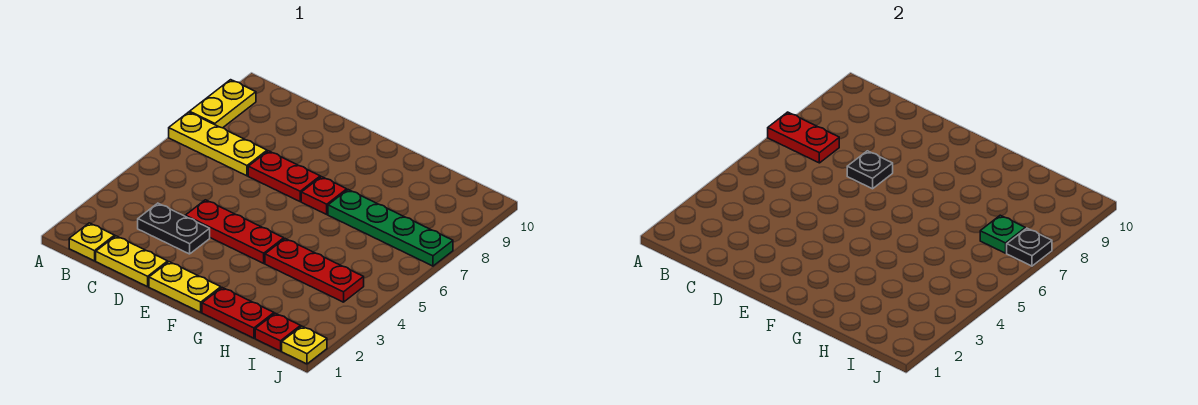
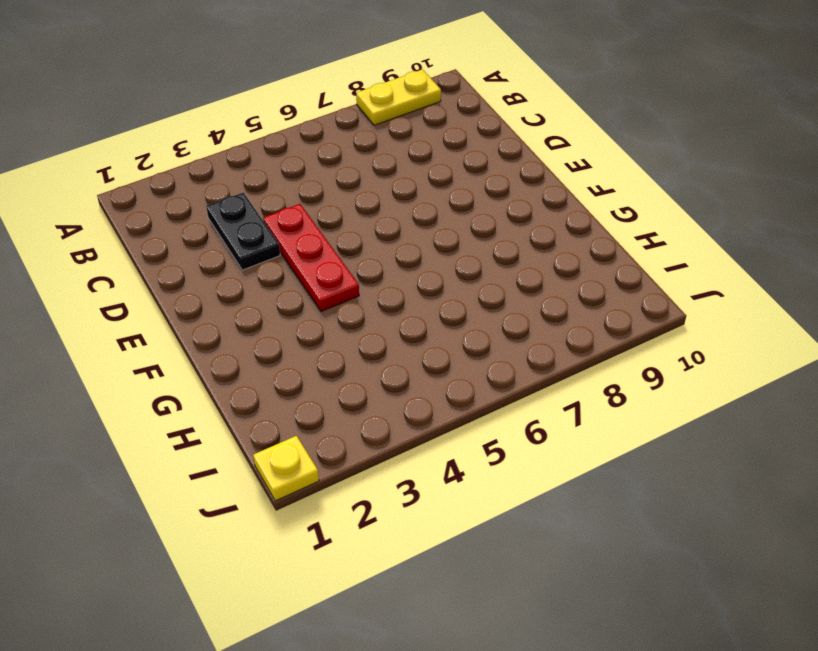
none -> yellow plate A7:C7 level 1
none -> yellow plate B1 level 1
none -> yellow plate C1:D1 level 1

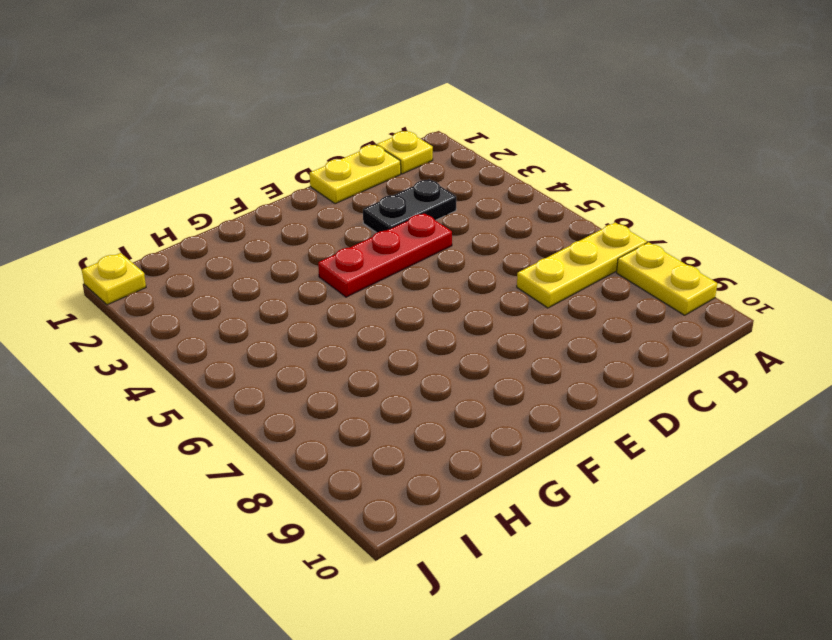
none -> red plate D7:E7 level 1
none -> yellow plate E1:F1 level 1
none -> red plate F7 level 1

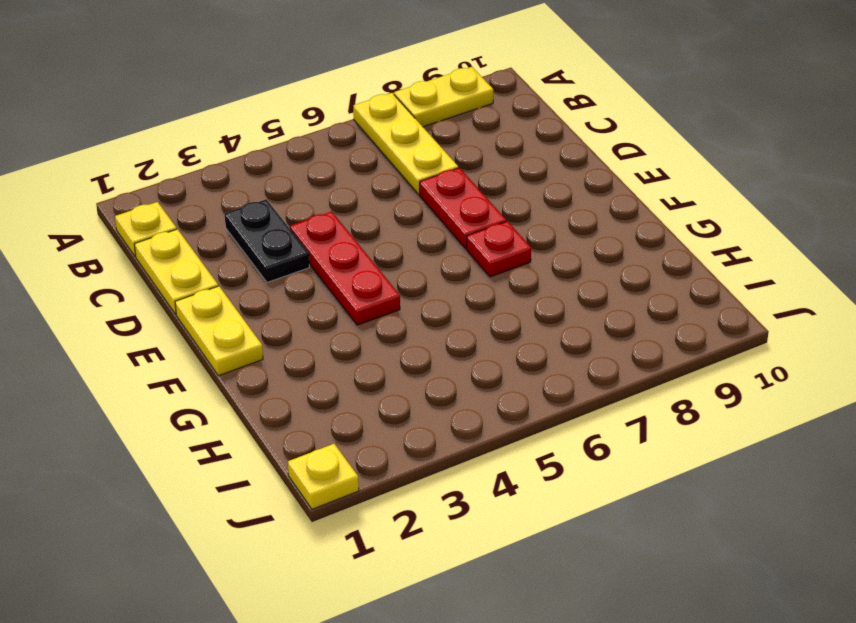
none -> red plate G1:H1 level 1
none -> red plate G4:I4 level 1
none -> green plate G7:J7 level 1

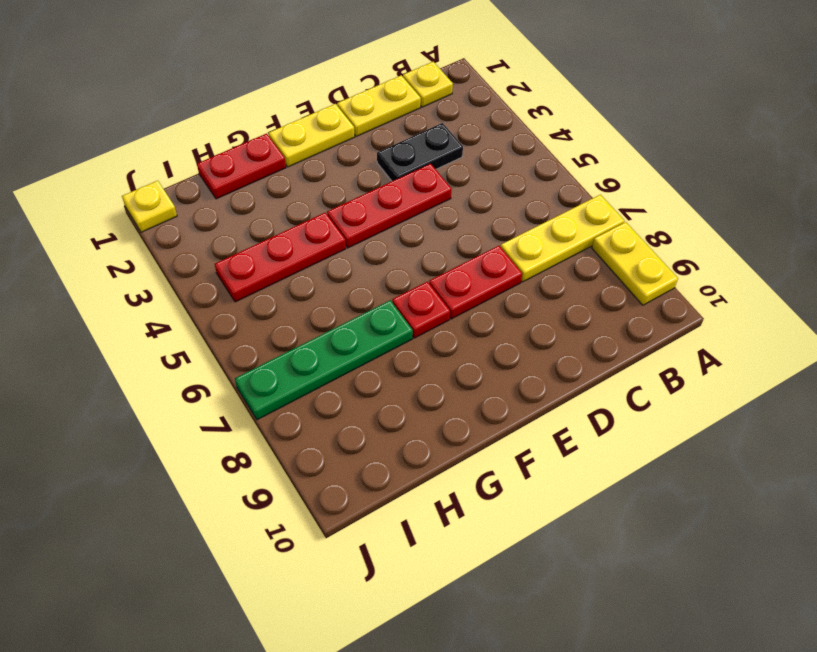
none -> red plate I1 level 1
none -> red plate A7:B7 level 2
none -> black plate D7 level 2

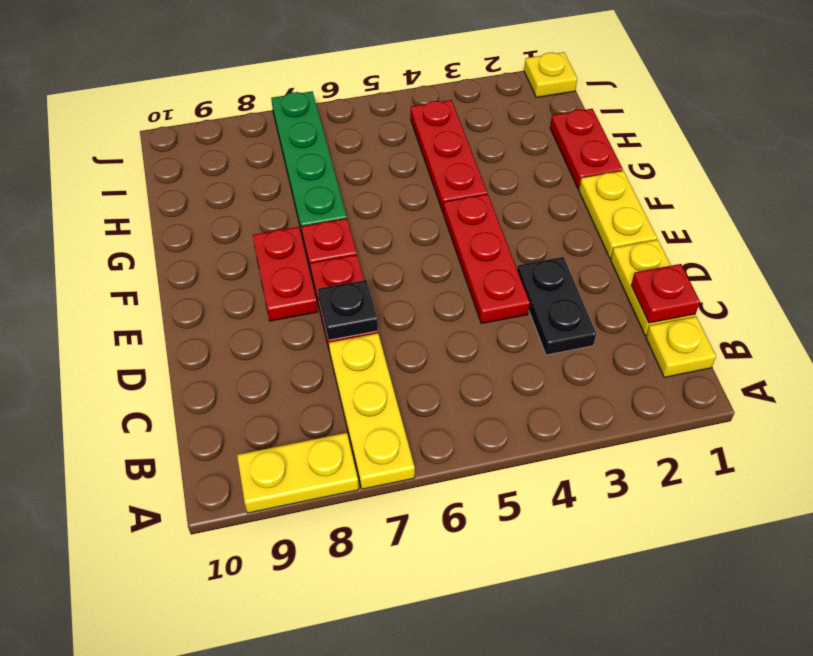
red plate C1 level 2 -> red plate I1 level 1
red plate E8:F8 level 1 -> red plate A7:B7 level 2
none -> green plate I7 level 2
none -> black plate J7 level 2

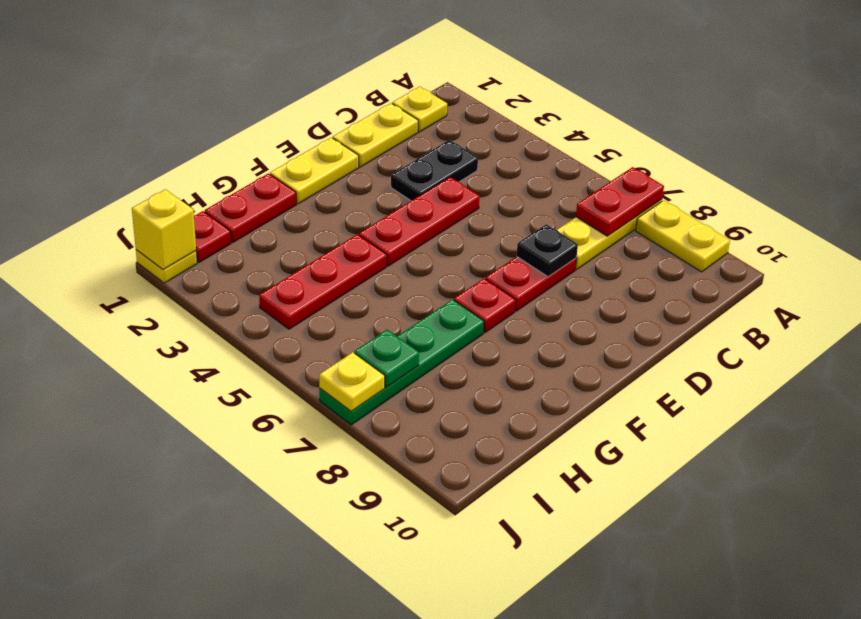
yellow brick J1 level 2 -> none
yellow plate J7 level 2 -> black plate J7 level 2

